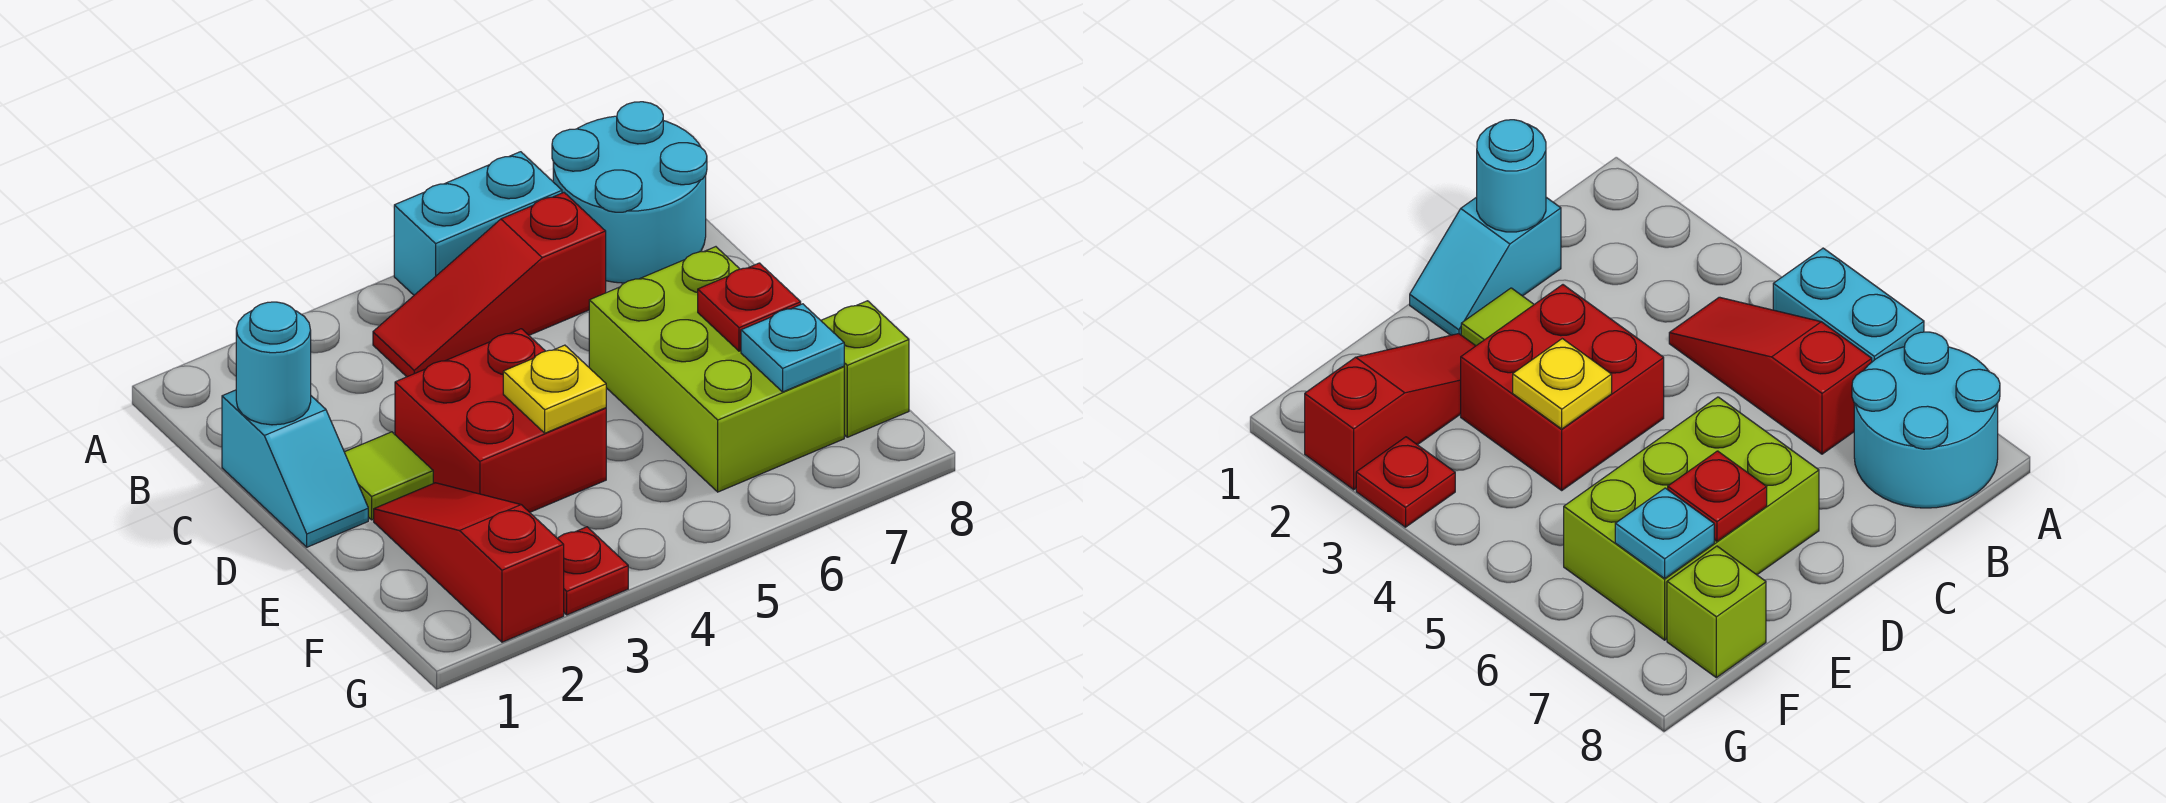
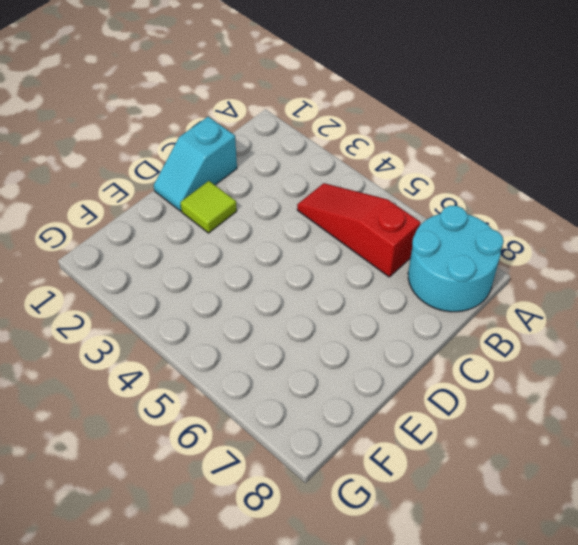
none -> cyan brick A5:A6 level 1
none -> red brick D3:E4 level 1
none -> lime brick D6:F7 level 1

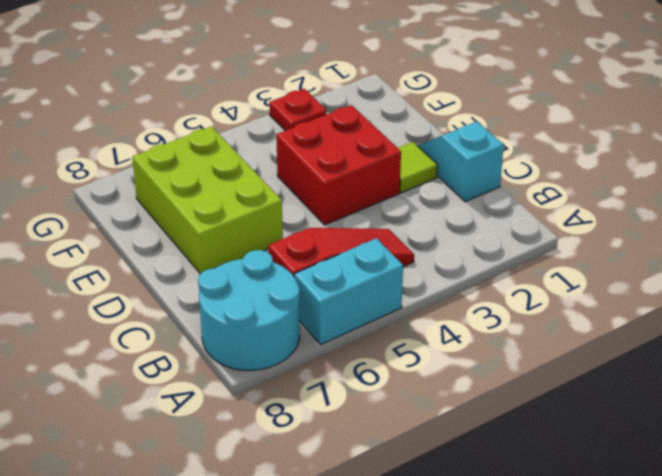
none -> red slope E2:G2 level 1 top G
none -> lime brick F8 level 1
none -> cyan round brick C1 level 2

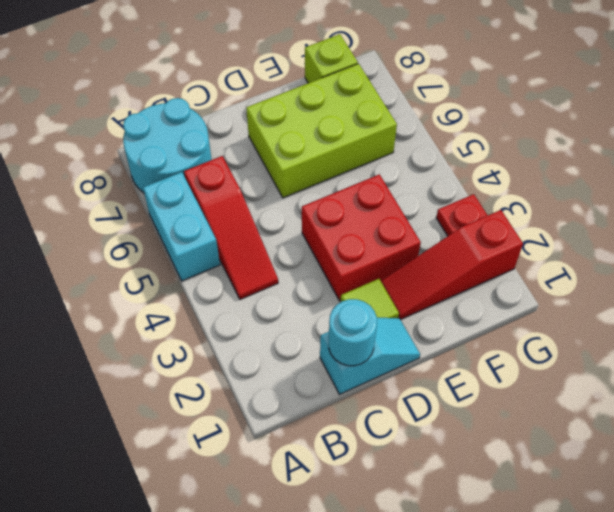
none -> yellow plate E4 level 2
none -> red plate E7 level 2
none -> cyan plate F7 level 2

